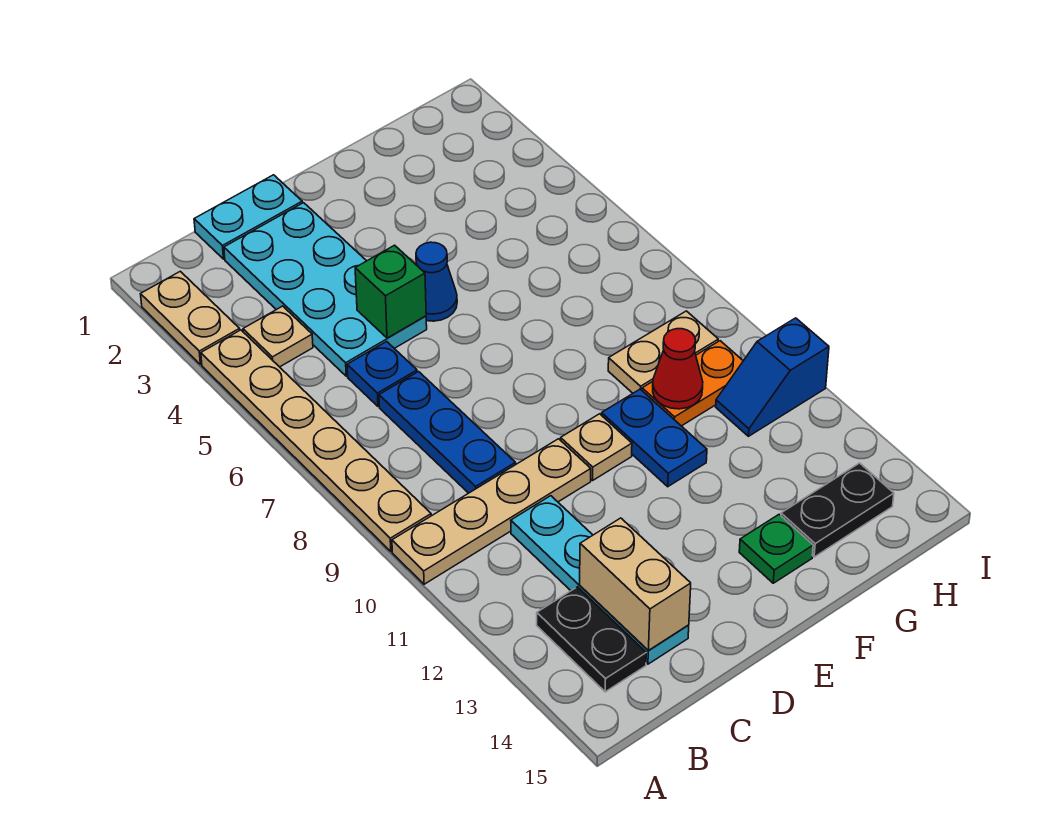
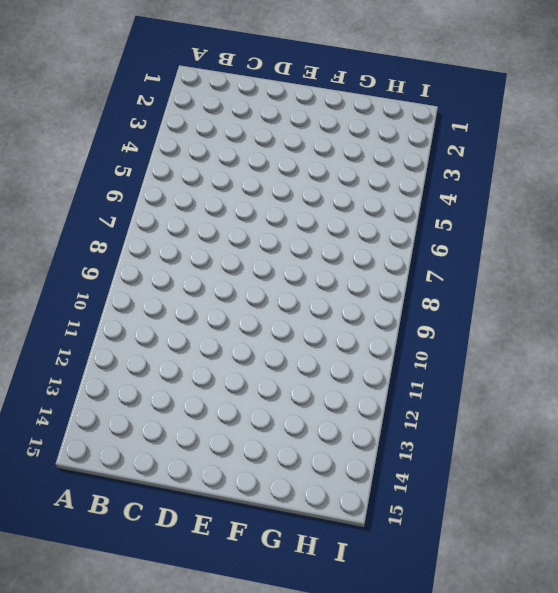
none -> tan plate A2:A3 level 1
none -> tan plate A4:A9 level 1
none -> tan plate A10:D10 level 1

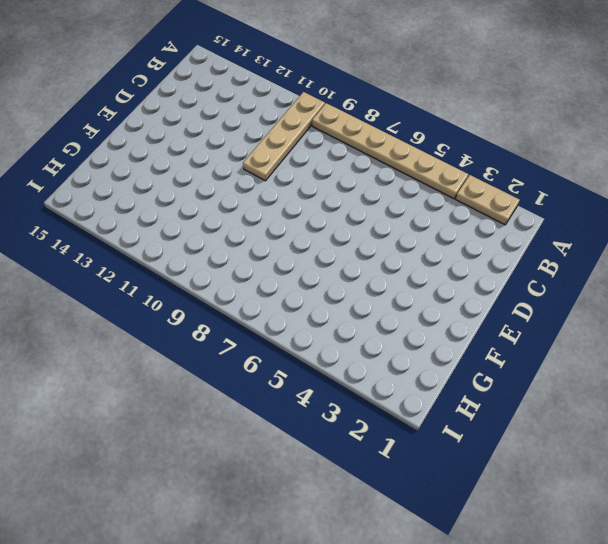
none -> tan plate B4 level 1
none -> black plate B13:B14 level 1
none -> cyan plate C1:D1 level 1

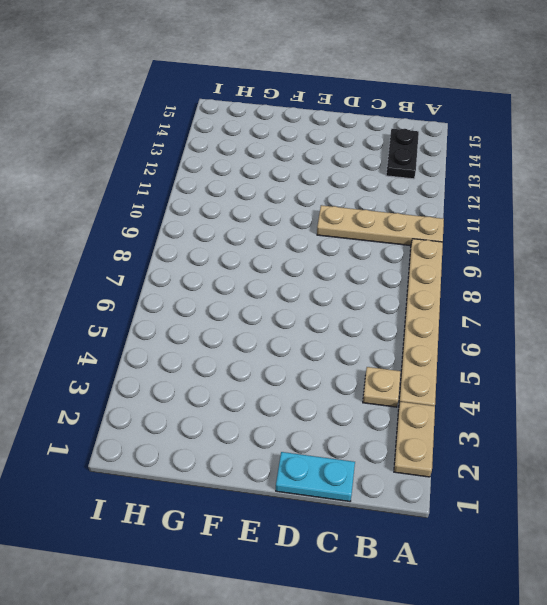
none -> cyan plate C2:D5 level 1
none -> blue plate C6 level 1
none -> blue plate C7:C9 level 1

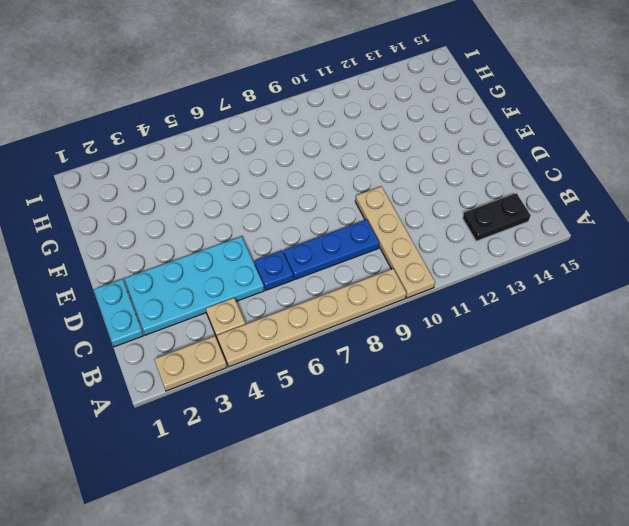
none -> cyan plate C11:C14 level 1
none -> blue cone E5 level 1
none -> tan plate E10 level 1

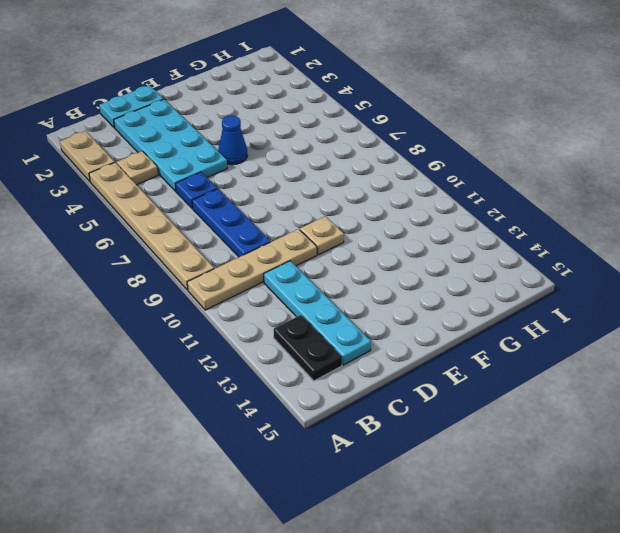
none -> blue plate F10:F11 level 1
none -> green plate F14 level 1
none -> tan plate G9:H9 level 1

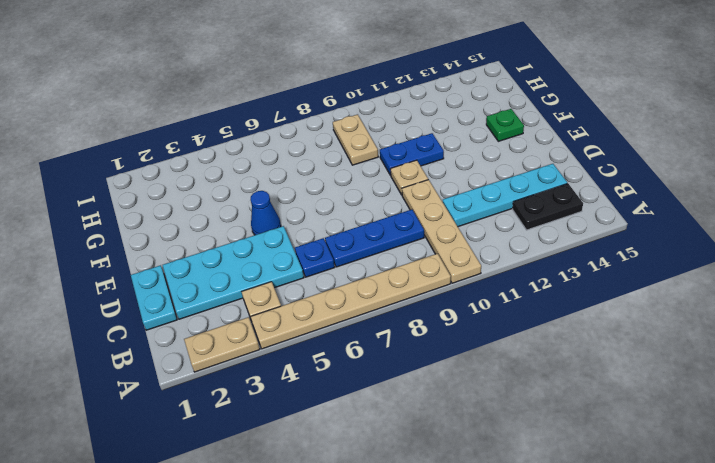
none -> orange plate G10:H10 level 1
none -> black plate G14:H14 level 1
none -> blue slope H11:I11 level 1 top I

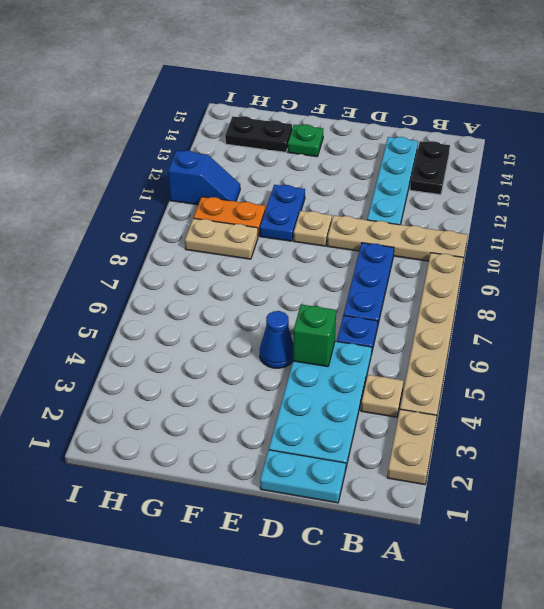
none -> tan brick C13:C14 level 2
none -> red cone G10 level 2

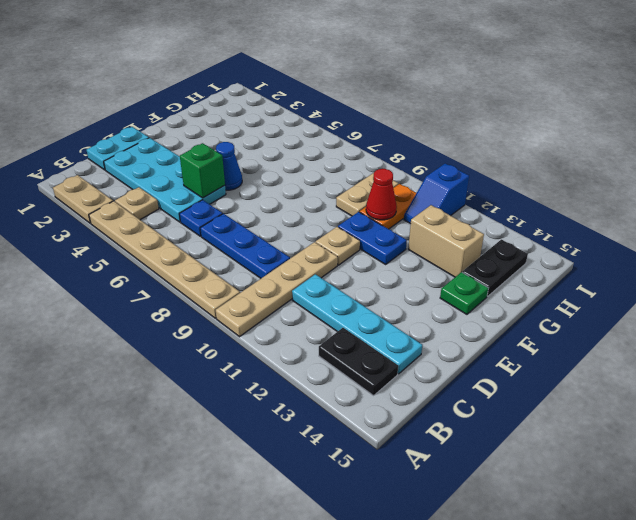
tan brick G12:G13 level 1 -> tan brick C13:C14 level 2

